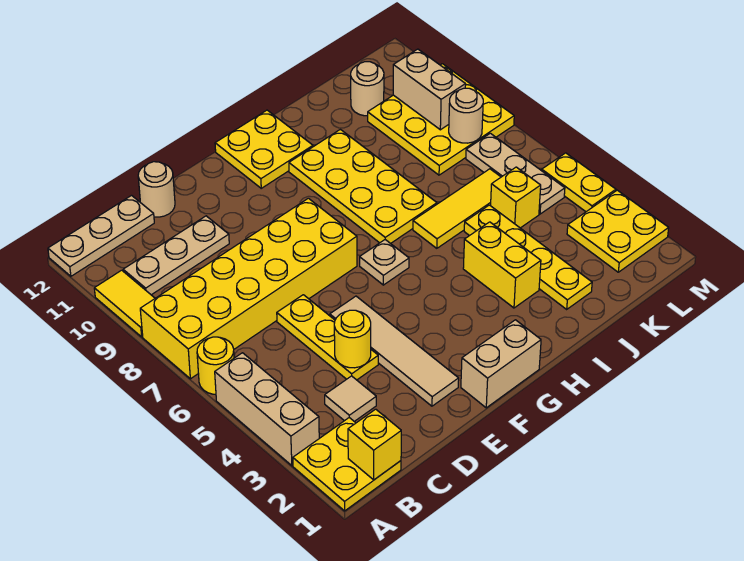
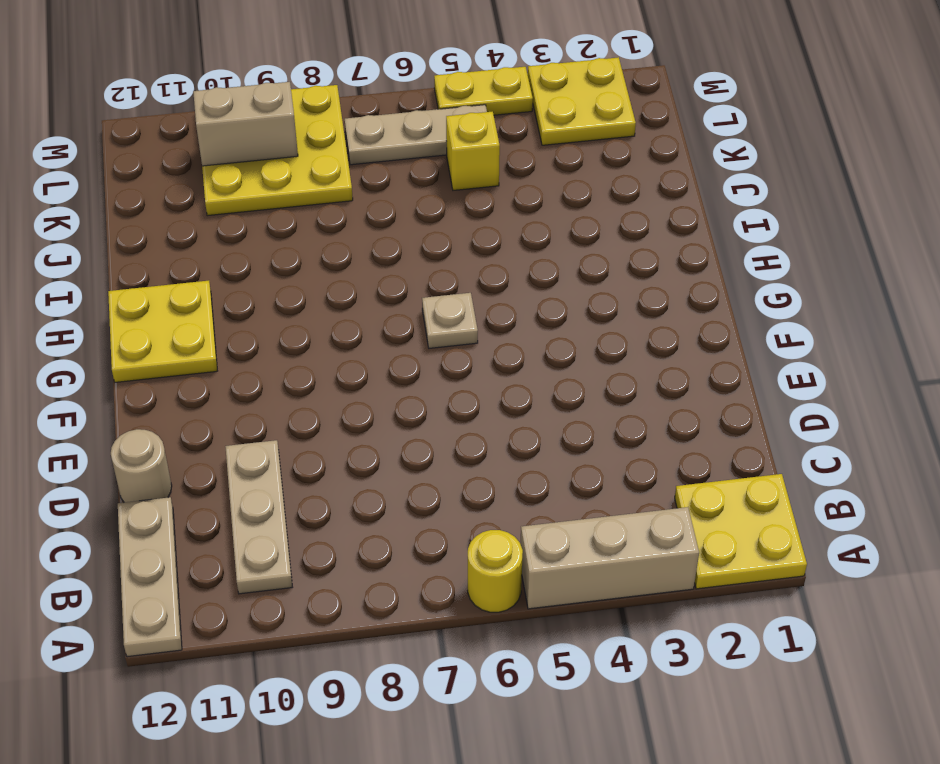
none -> yellow brick A7:F8 level 1
none -> yellow tile A9:A10 level 1
none -> tan tile C3 level 1

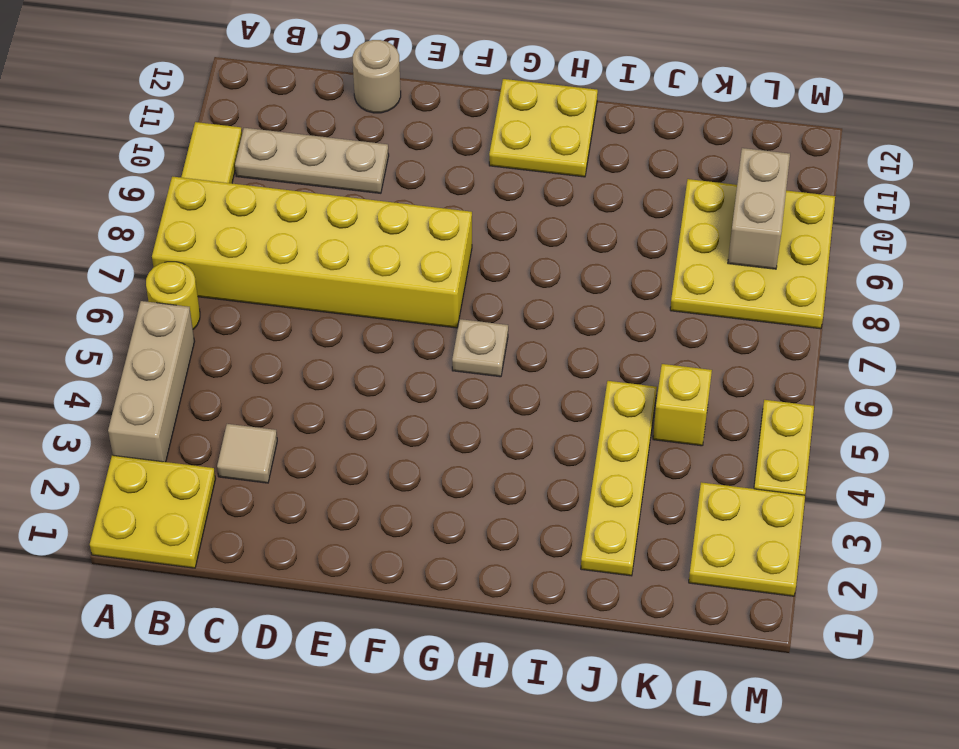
none -> tan plate A12:C12 level 1
none -> yellow plate D4:D6 level 1
none -> tan tile E2:E5 level 1

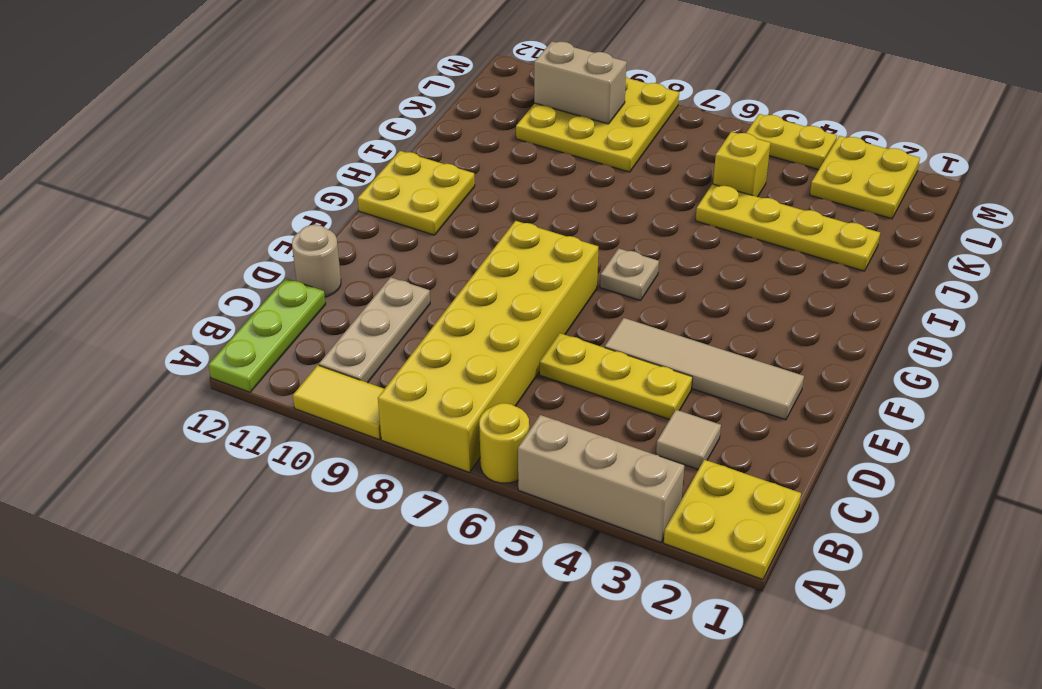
lime plate A12:C12 level 1 -> tan plate A12:C12 level 1
none -> tan brick F1:G1 level 1
none -> yellow plate H7:I10 level 1
none -> yellow brick I3:I4 level 1

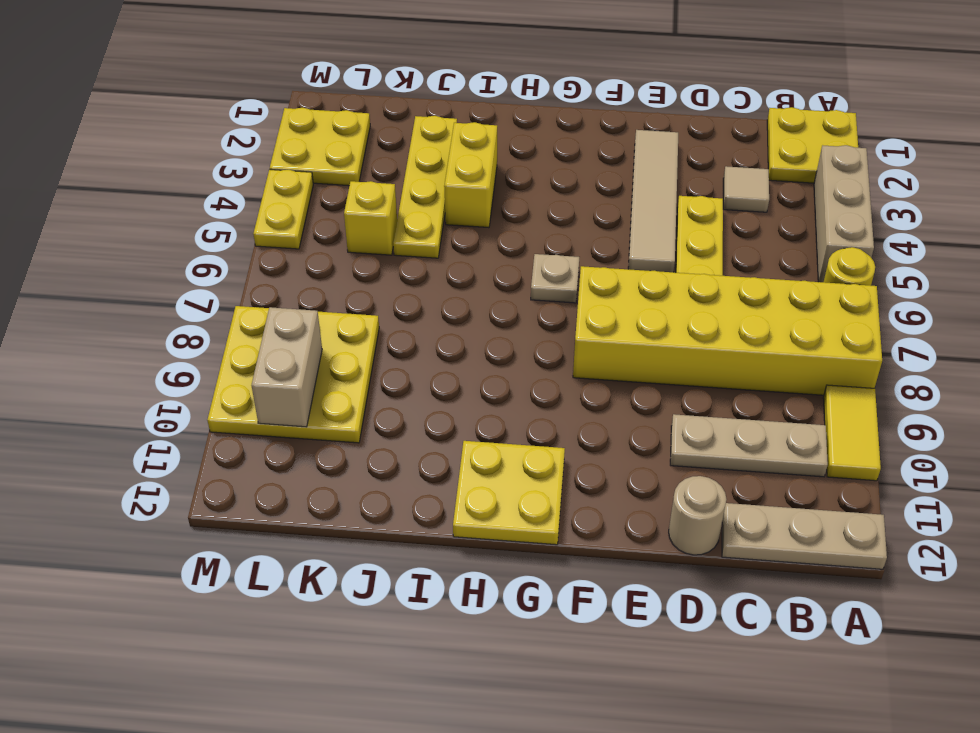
none -> tan brick F1:G1 level 1
none -> yellow plate H7:I10 level 1
none -> yellow tile I6:K6 level 1

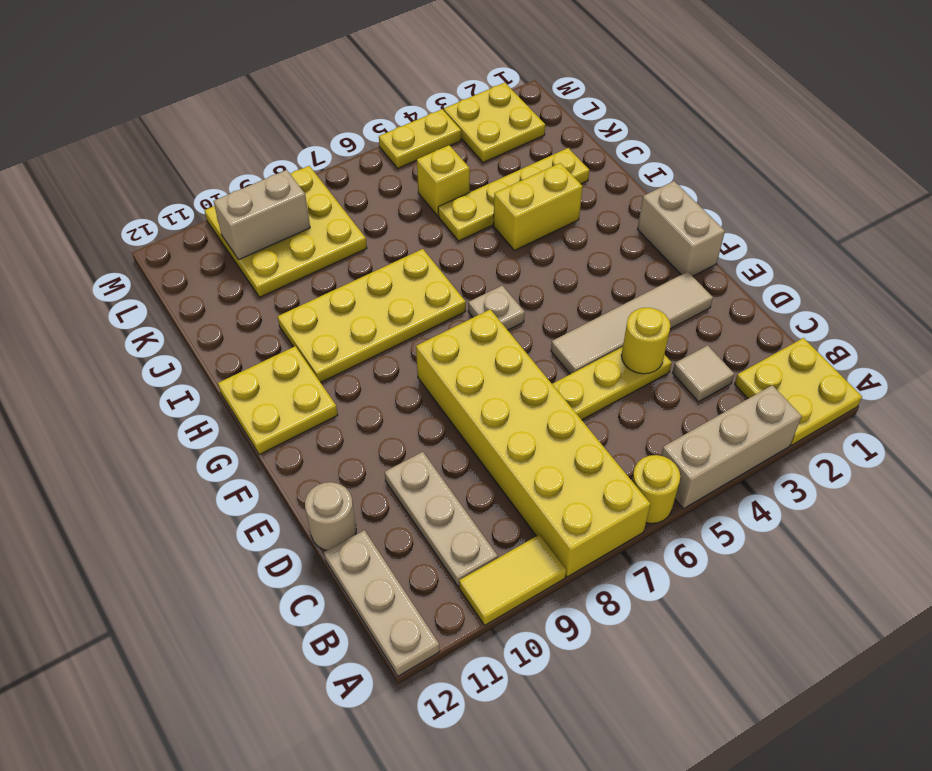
none -> yellow tile I6:K6 level 1
none -> tan round brick K11 level 1
none -> tan plate L5:L7 level 1

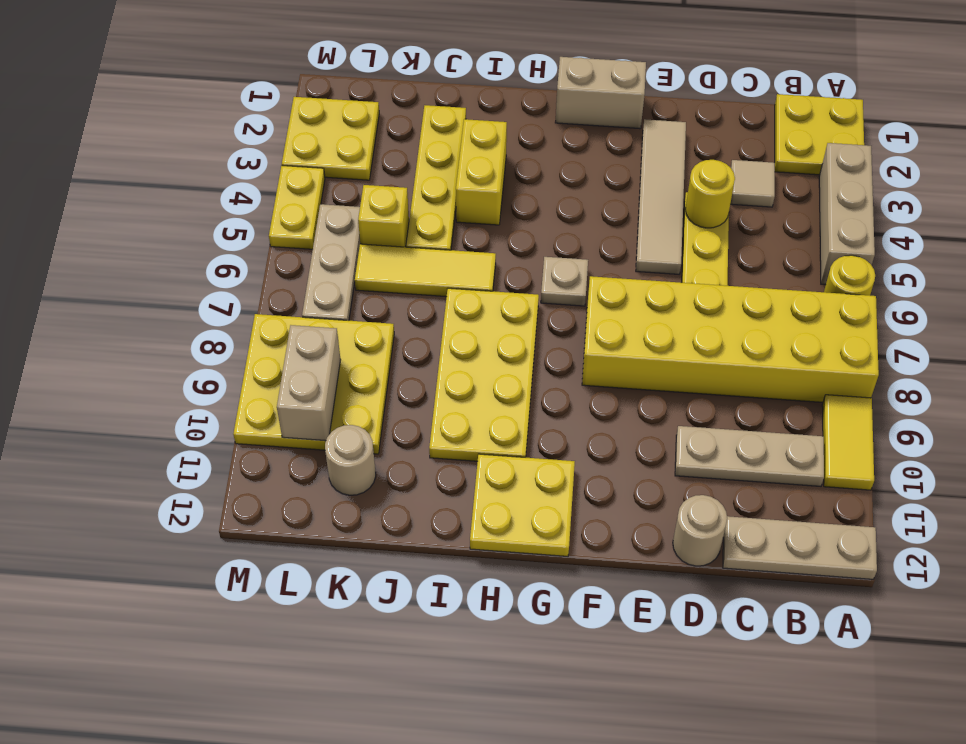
none -> yellow brick B1 level 2
none -> tan round brick L8 level 2

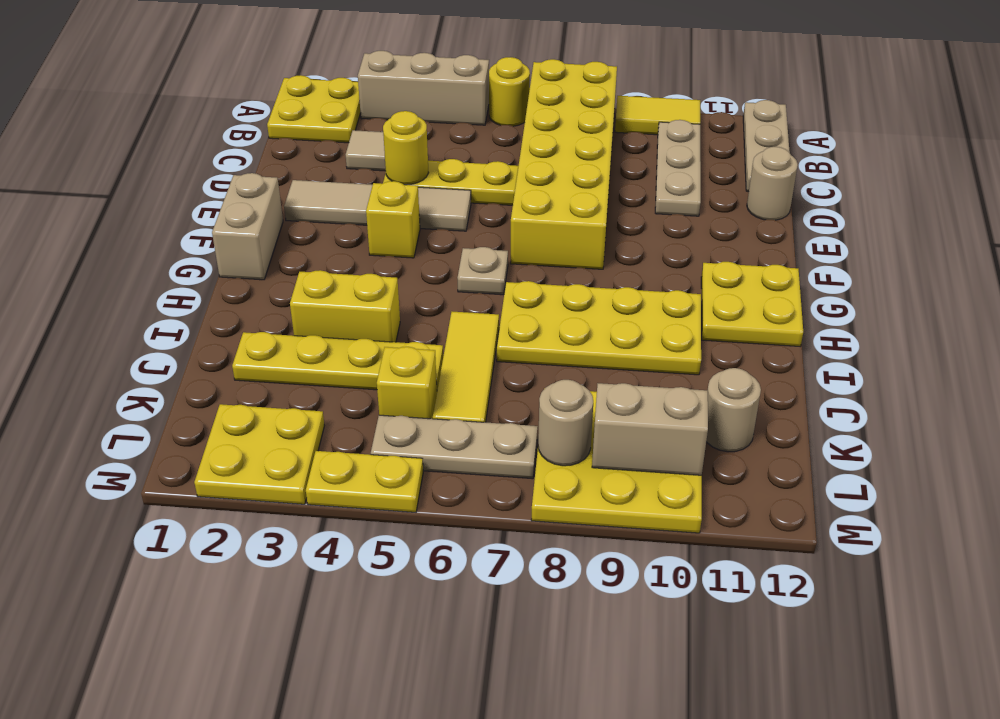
yellow brick F4 level 1 -> yellow brick B1 level 2

